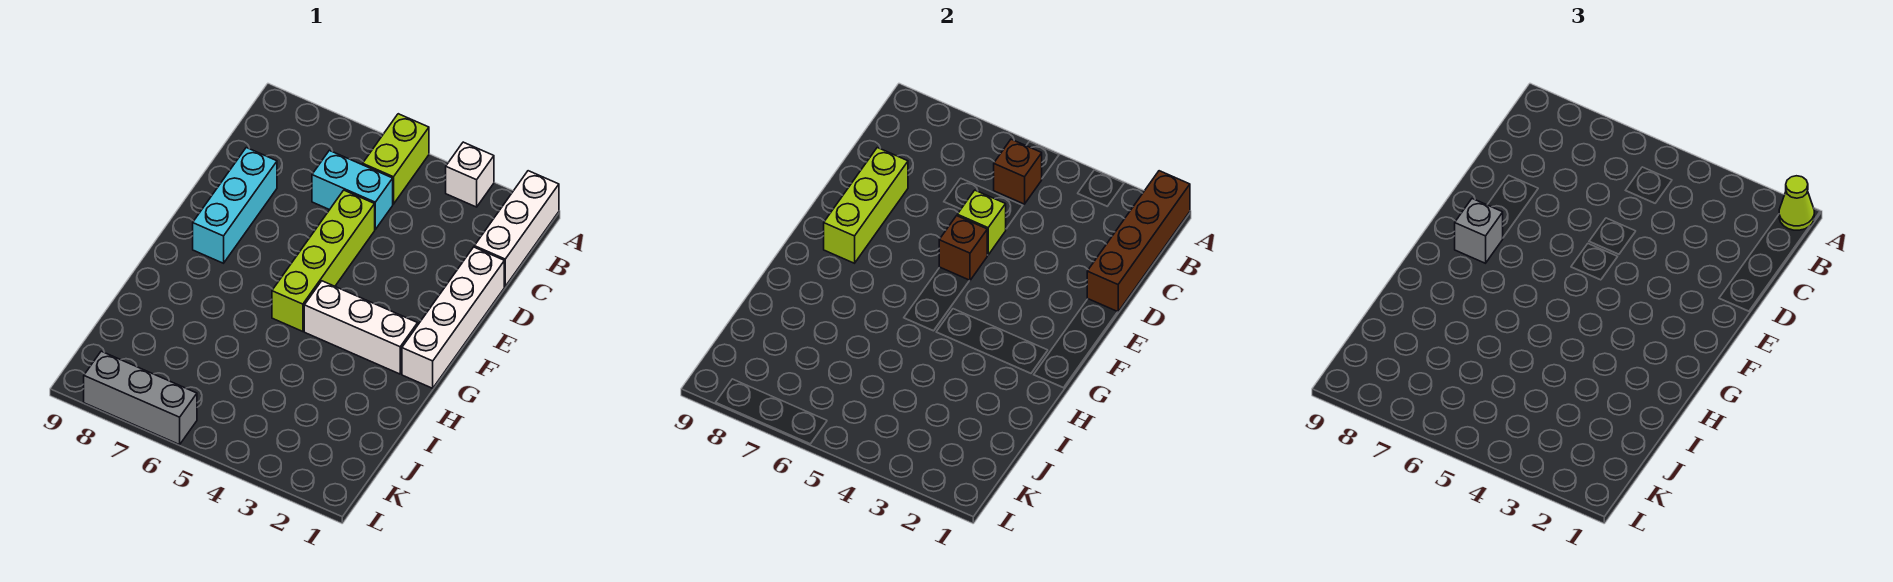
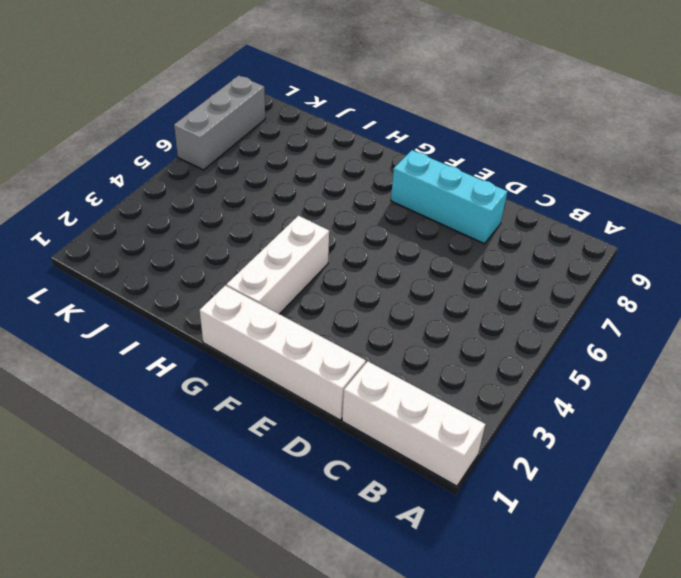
none -> white brick A3 level 1
none -> lime brick A5:B5 level 1
none -> cyan brick C5:C6 level 1

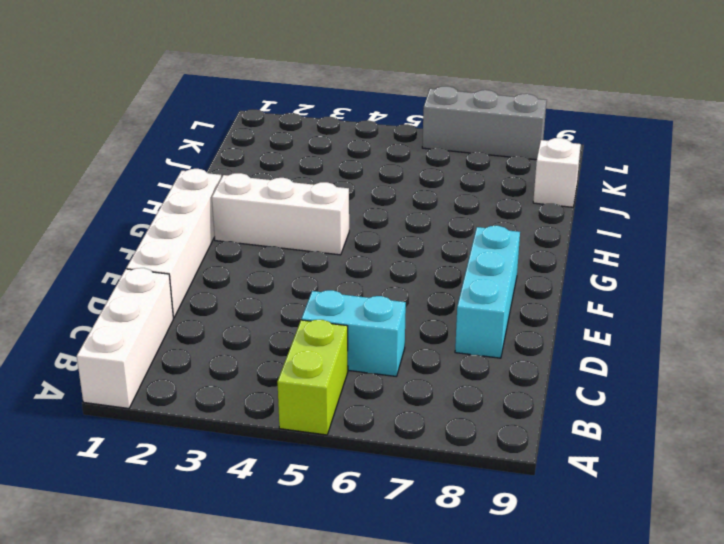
white brick J9 level 1 -> white brick A3 level 1
none -> lime brick D5:G5 level 1
none -> brown brick A1:D1 level 2
none -> brown brick B5 level 2

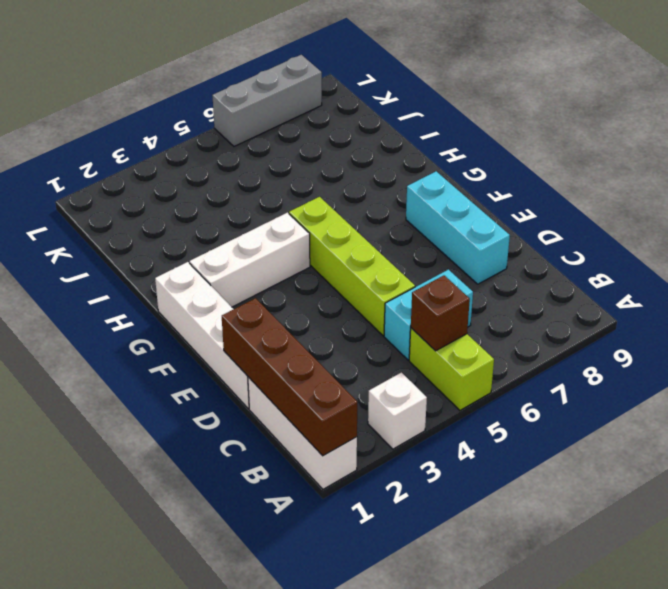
none -> lime brick D5 level 2
none -> lime brick D8:F8 level 2
none -> brown brick E5 level 2

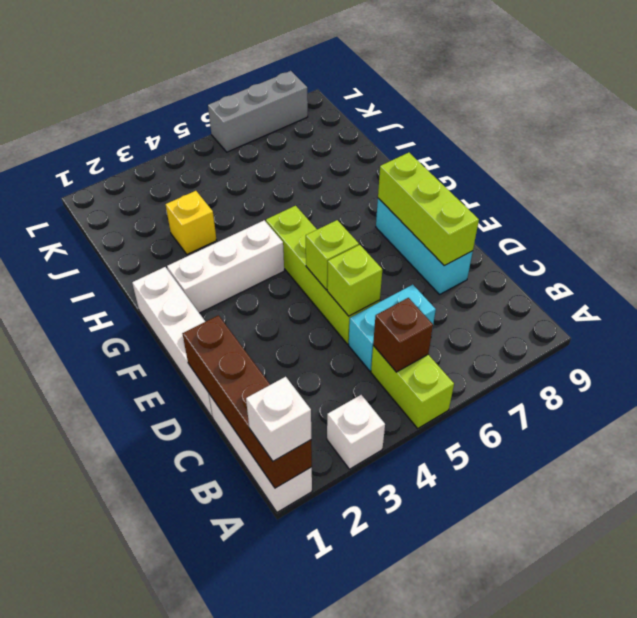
white brick A1 level 3 -> lime cone A1 level 3
lime brick E5 level 2 -> brown brick E5 level 2
yellow brick I3 level 1 -> none
none -> grey brick F8 level 3

